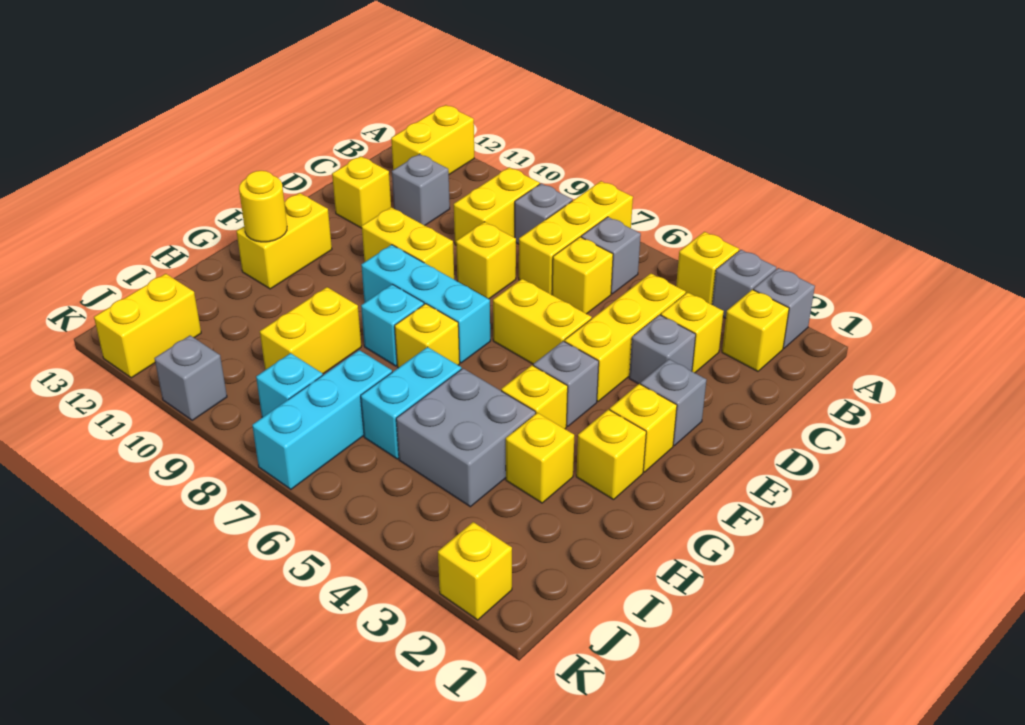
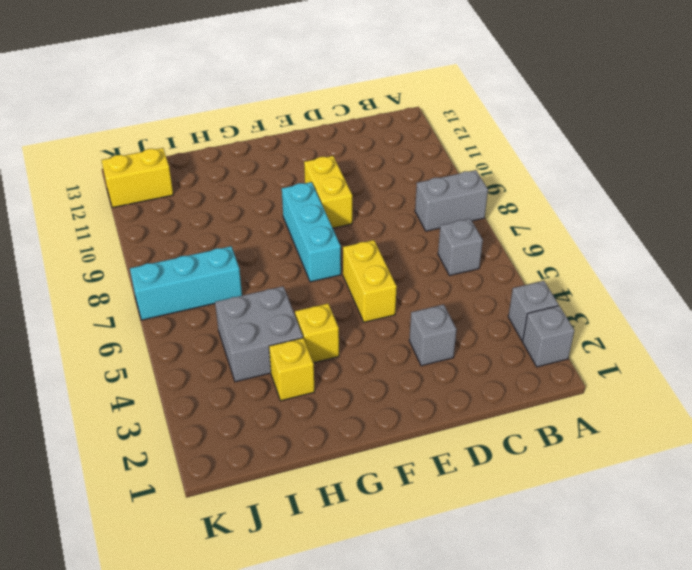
grey brick A8:B8 level 1 -> grey brick B8 level 1
none -> yellow brick A4 level 1
none -> yellow brick A7:C7 level 1
none -> yellow brick A12:B12 level 1
none -> yellow brick B2 level 1

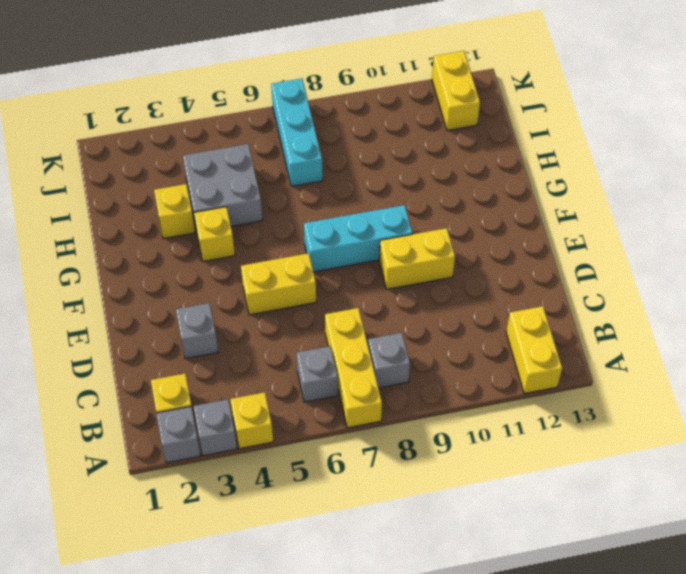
none -> yellow brick B9:C9 level 1
none -> yellow brick C3 level 1
none -> yellow brick C4:E4 level 1
none -> yellow brick C6 level 1

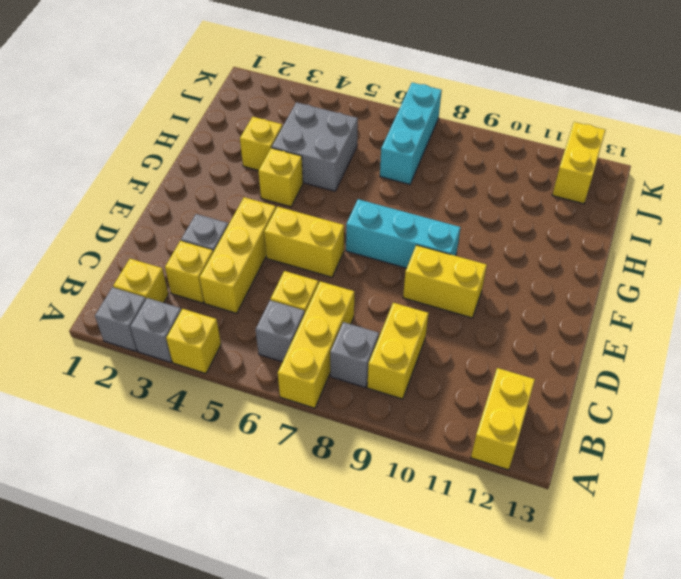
none -> grey brick C11 level 1
none -> yellow brick D8 level 1
none -> yellow brick D12 level 1
none -> grey brick E2 level 1

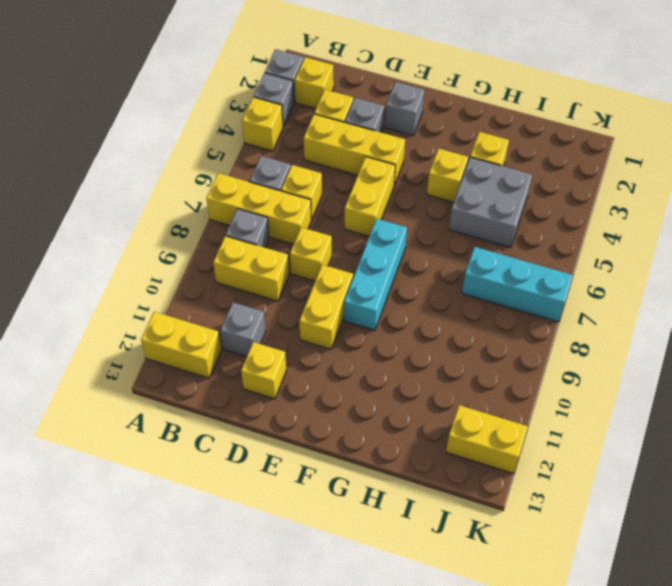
none -> yellow brick F2 level 1
none -> grey brick F4 level 1
none -> yellow brick F12:G12 level 1
none -> yellow brick G2 level 1

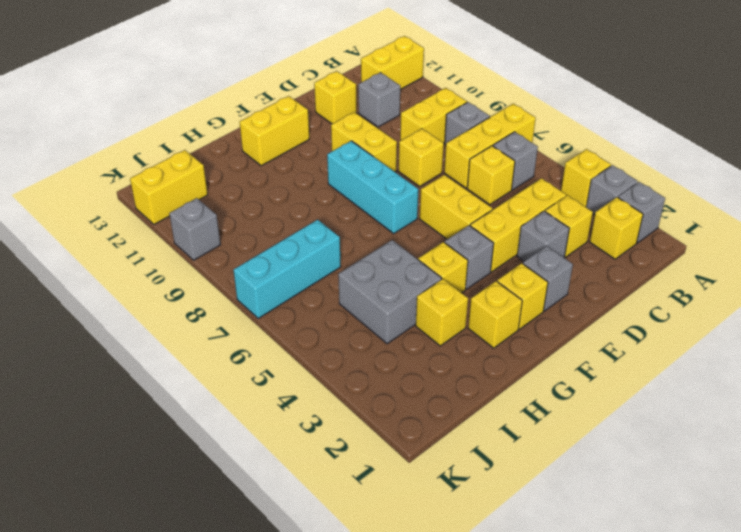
none -> yellow brick G7 level 1
none -> cyan brick G8 level 1
none -> cyan brick H6:I6 level 1
none -> yellow brick H9:I9 level 1

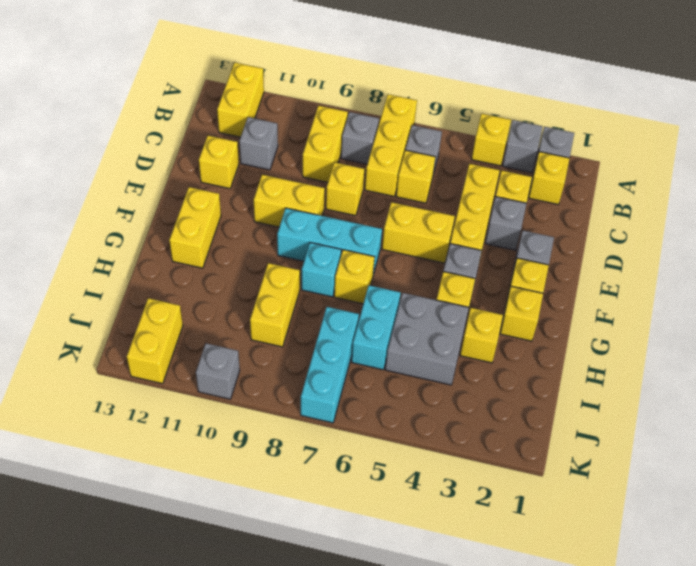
none -> cyan brick J8 level 1
none -> yellow brick K2 level 1
none -> yellow round brick G12 level 2

